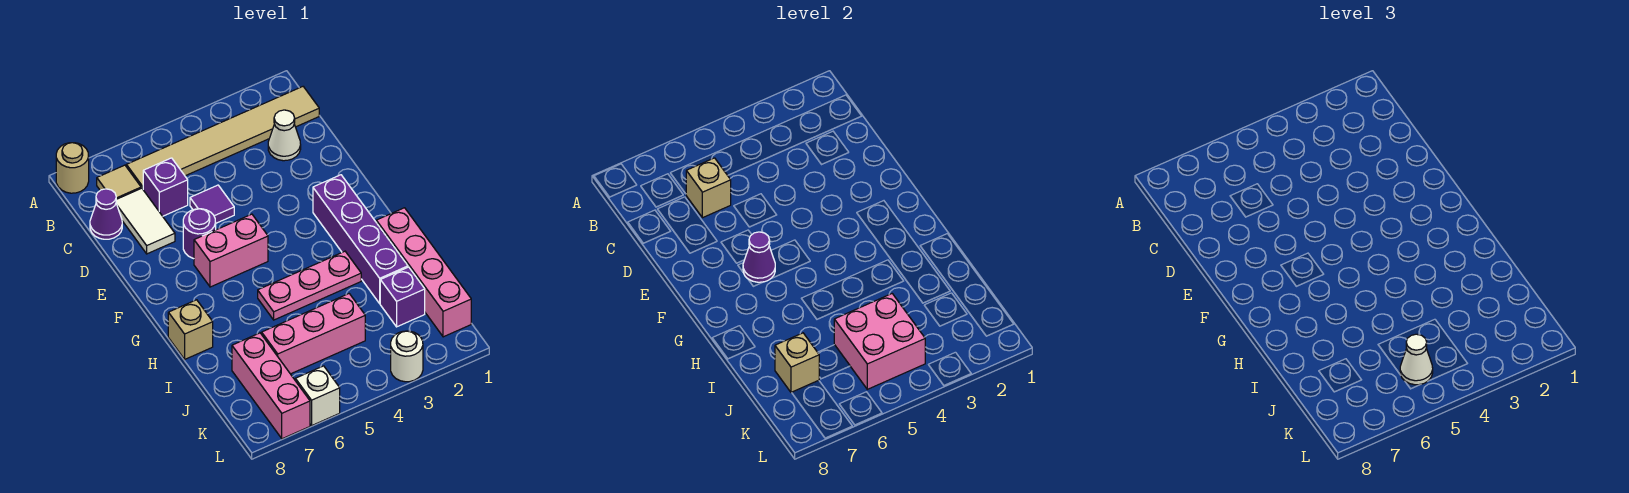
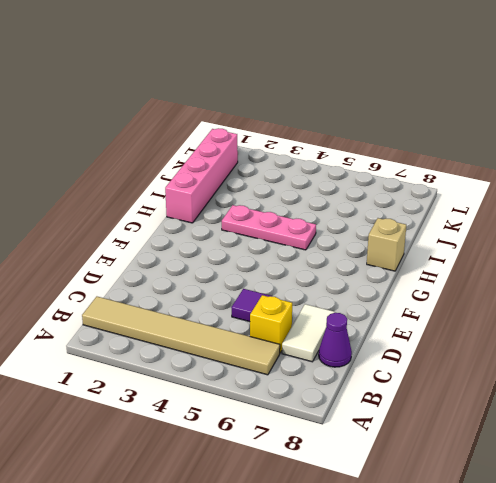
yellow brick C6 level 1 -> purple brick C6 level 1
none -> tan round brick A8 level 1
none -> tan tile B7 level 1
none -> white cone C2 level 1

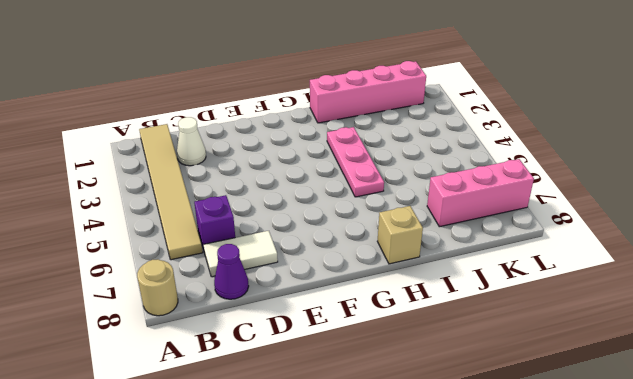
none -> tan tile B7 level 1
none -> purple tile D5 level 1
none -> purple round brick E6 level 1

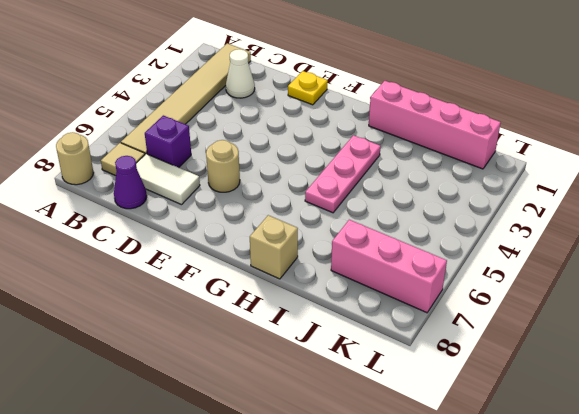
yellow plate E1 level 1 -> none
tan round brick E6 level 1 -> purple round brick E6 level 1
none -> purple tile D5 level 1
none -> purple brick F2:I2 level 1
none -> pink brick F5:F6 level 1

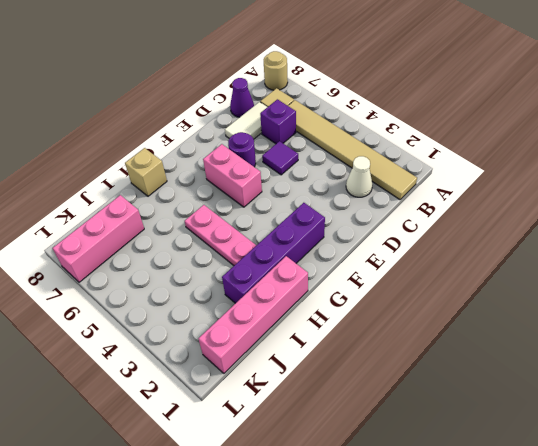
none -> purple brick J2 level 1
none -> pink brick J4:J6 level 1
none -> white round brick L3 level 1

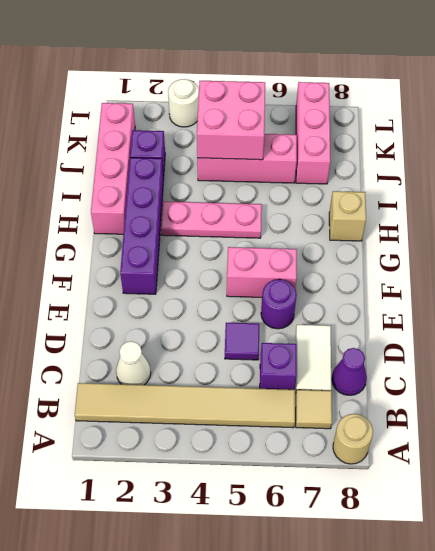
none -> white brick L6 level 1
none -> tan brick C6 level 2
none -> purple cone F6 level 2

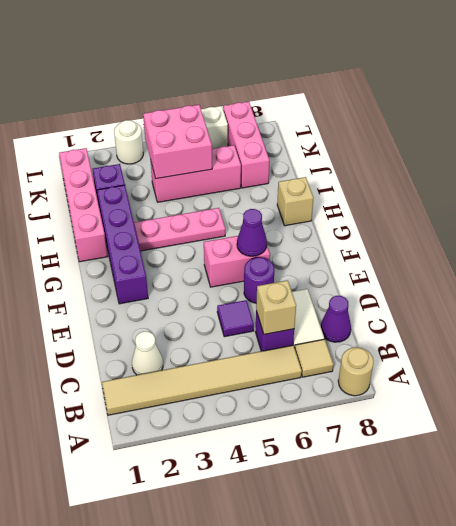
none -> tan brick J7 level 2
none -> white cone K5 level 3

